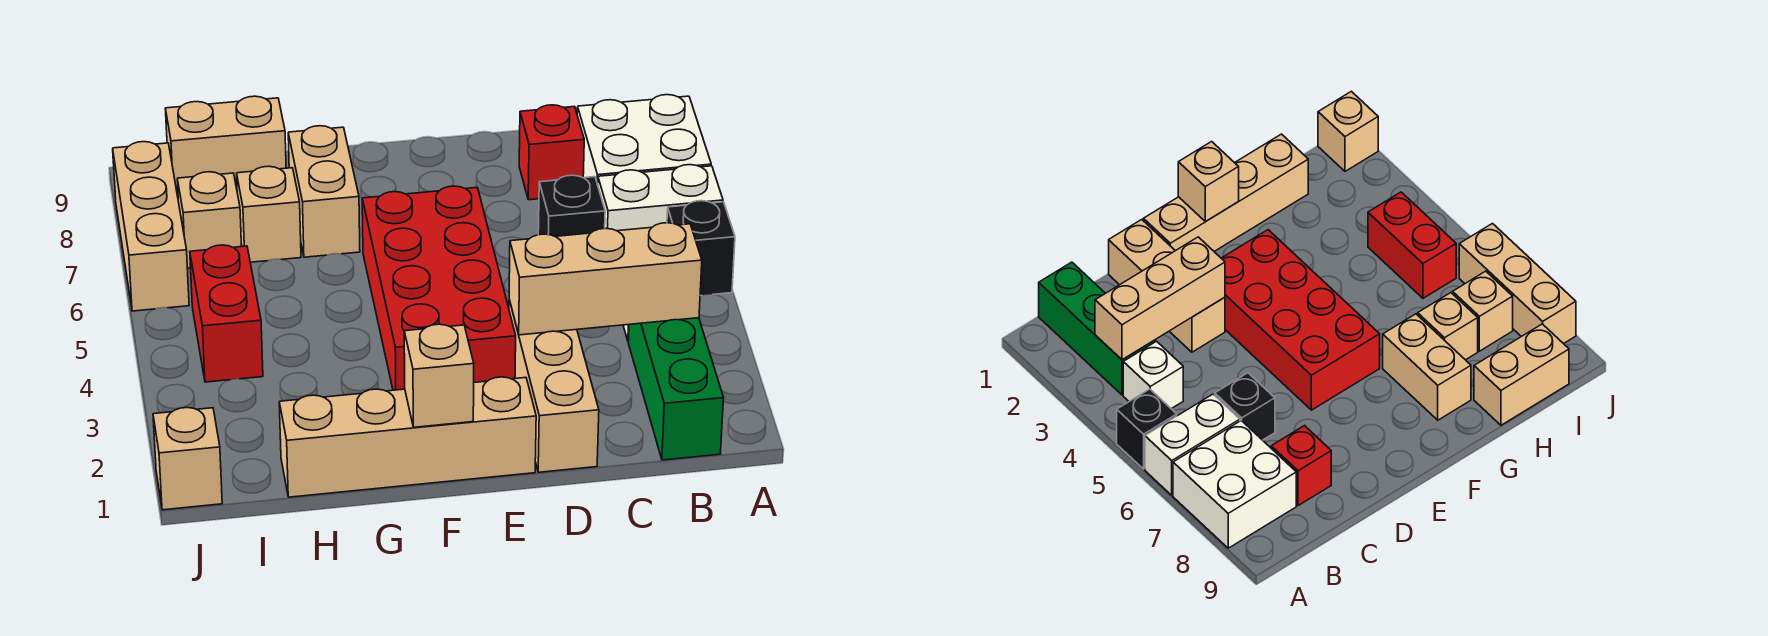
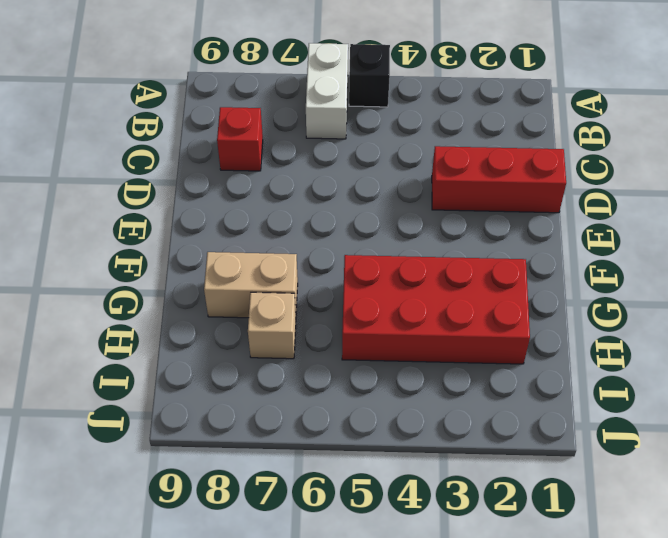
red brick D1:D3 level 1 -> tan brick D1:D3 level 1
red brick G2:H5 level 1 -> red brick E3:F6 level 1
none -> white brick A7:B8 level 1
none -> green brick B1:B3 level 1
none -> white brick B4 level 1

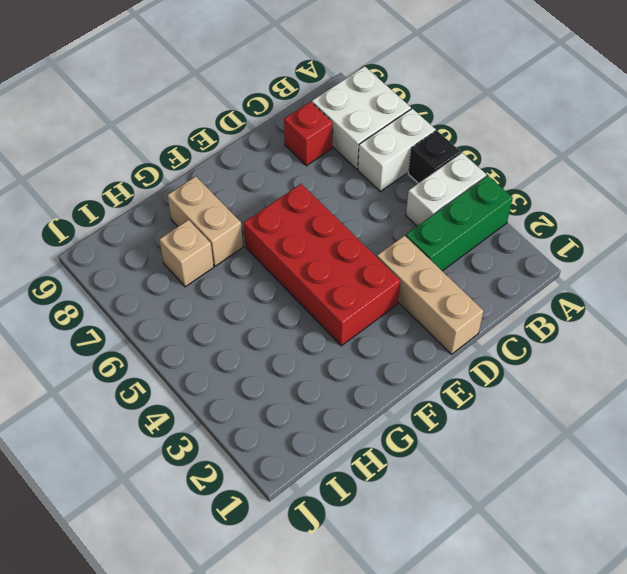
green brick A3:C3 level 1 -> green brick B1:B3 level 1
white brick A4:B4 level 1 -> white brick B4 level 1
none -> black brick C6 level 1
none -> tan brick E1:H1 level 1
none -> tan brick H9:I9 level 1

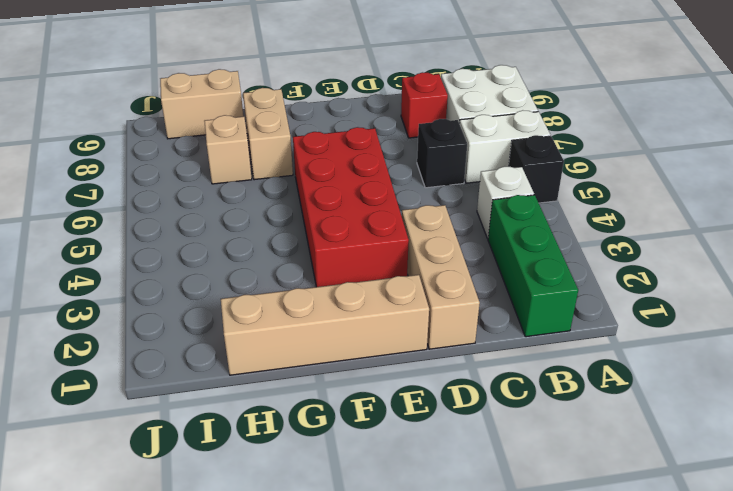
none -> red brick I4:I5 level 1
none -> tan brick I7 level 1
none -> tan brick J1 level 1

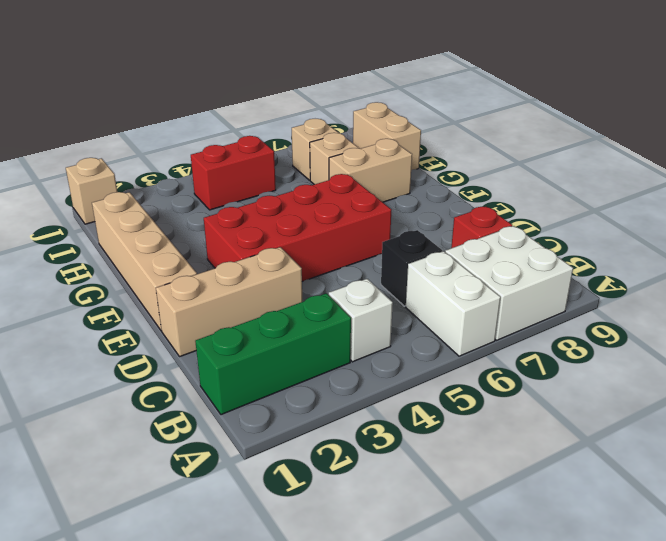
none -> black brick A5 level 1
none -> tan brick J6:J8 level 1
none -> tan brick B3:D3 level 2

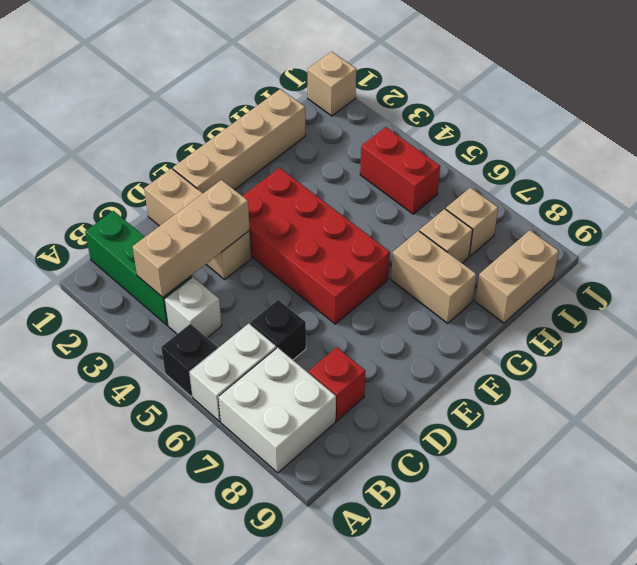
none -> tan brick J6:J8 level 1
none -> tan brick F1 level 2

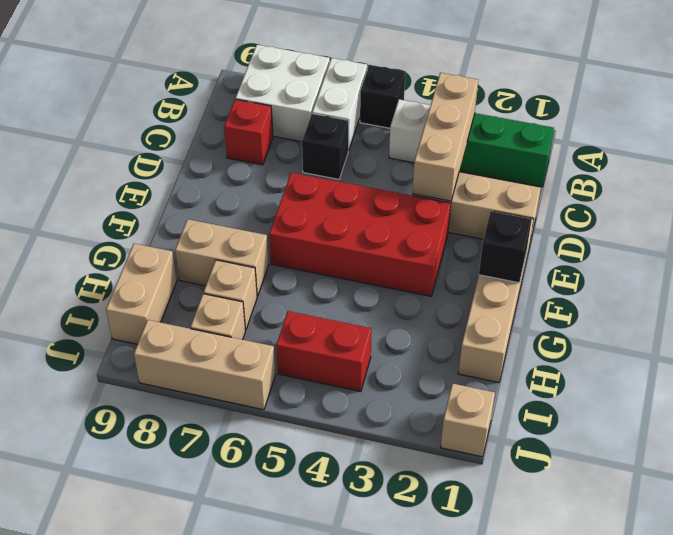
black brick F1 level 2 -> tan brick F1 level 2

